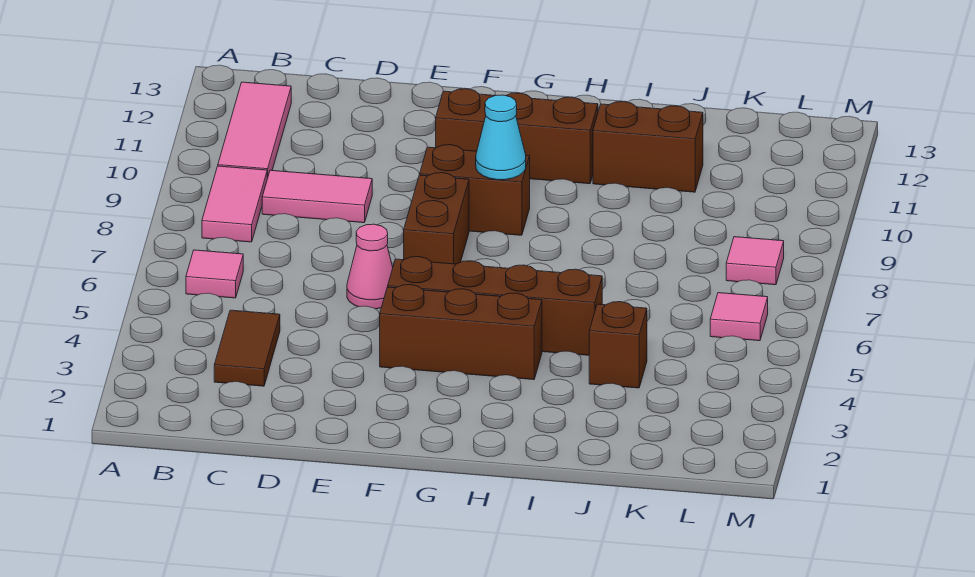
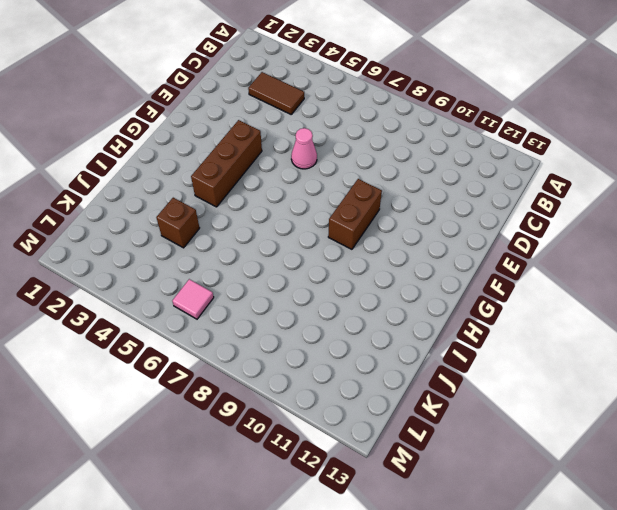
none -> pink tile B6 level 1
none -> pink tile B8:B9 level 1
none -> pink tile B10:B12 level 1

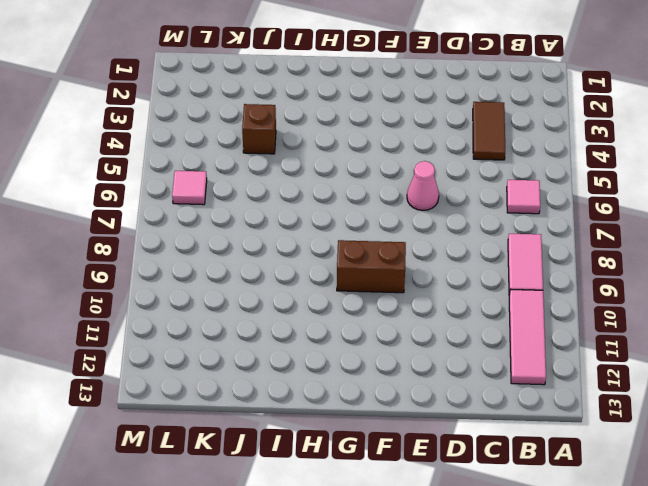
none -> pink tile C9:D9 level 1
none -> brown brick F4:H4 level 1
none -> brown brick F5:I5 level 1

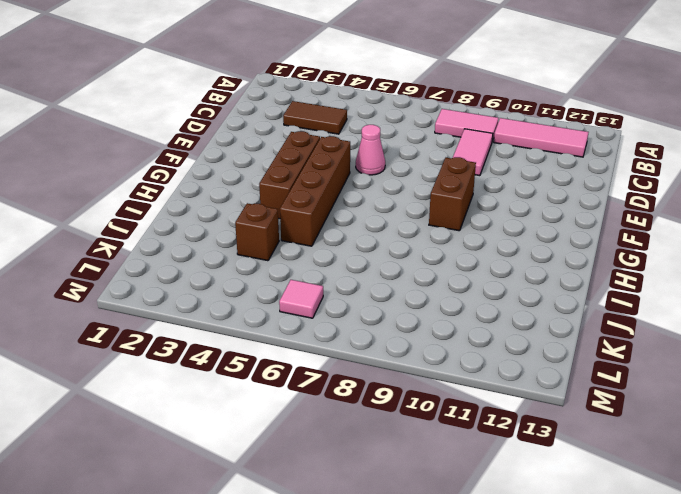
none -> pink tile B6 level 1
none -> brown brick F7:F8 level 1
none -> brown brick F11:H11 level 1

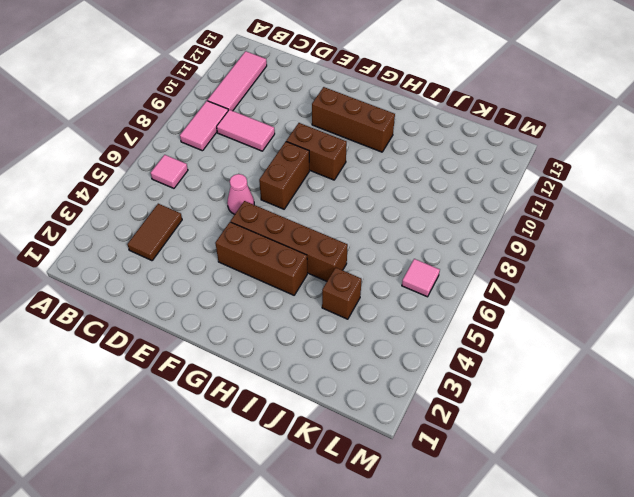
none -> brown brick I11:J11 level 1
none -> pink tile L8 level 1
none -> cyan cone G9 level 2

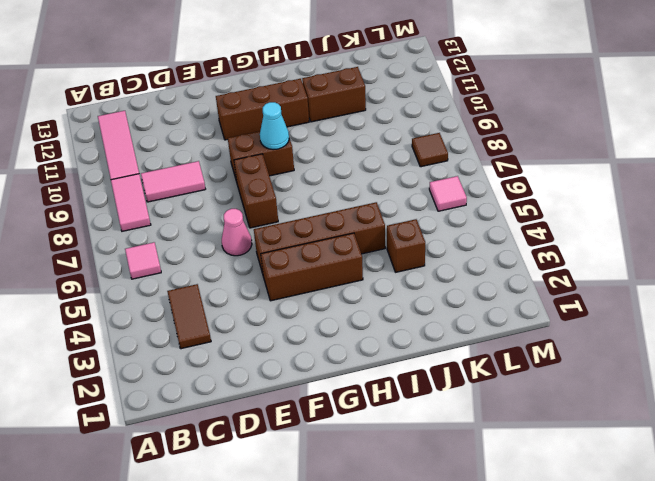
brown tile L8 level 1 -> pink tile L8 level 1

